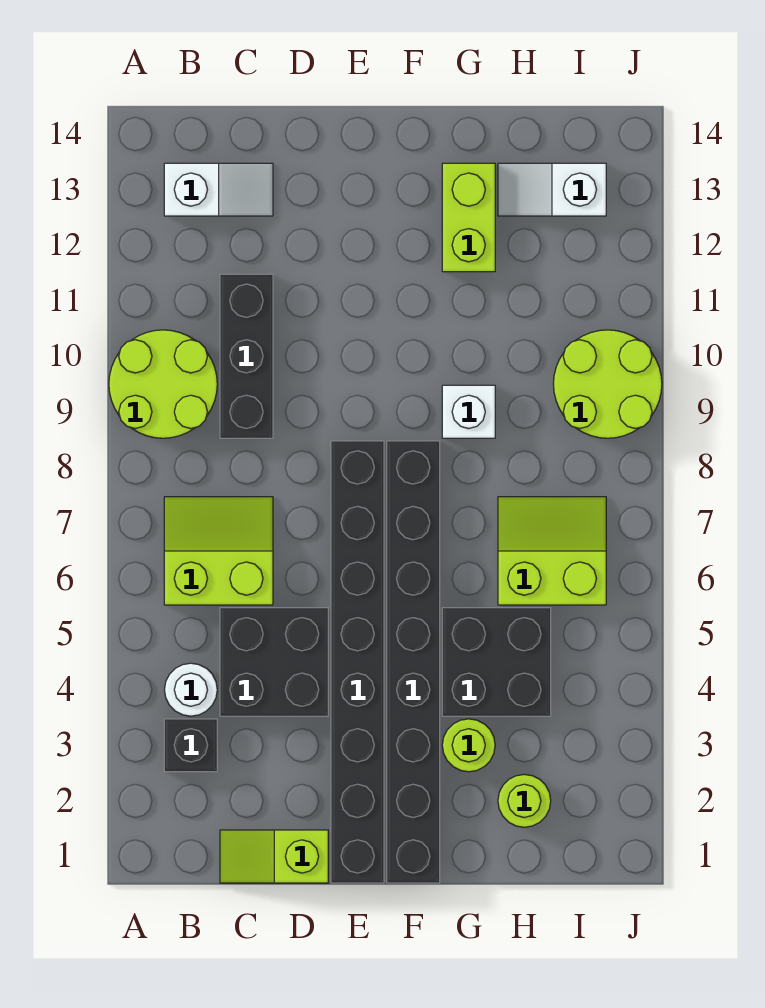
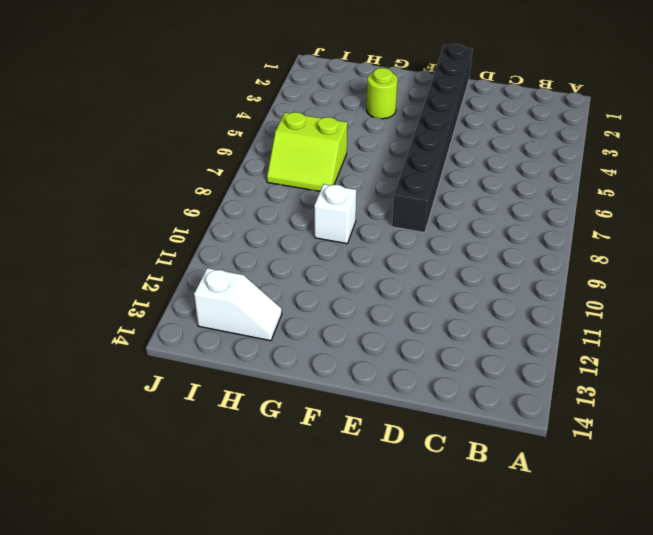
none -> lime round brick A9:B10 level 1
none -> black brick B3 level 1
none -> white round brick B4 level 1

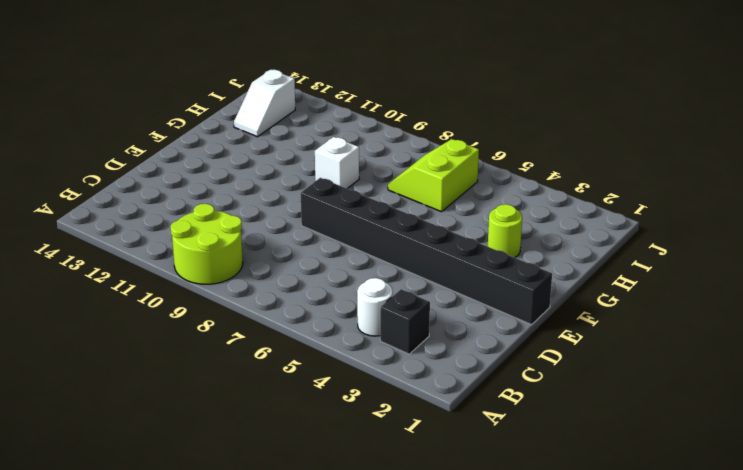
none -> lime slope B6:C7 level 1 top 6
none -> white slope B13:C13 level 1 top B
none -> lime slope C1:D1 level 1 top D

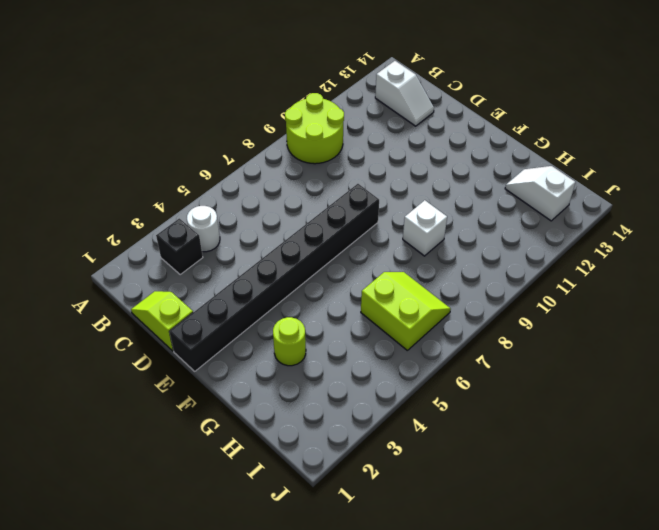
none -> lime slope B6:C7 level 1 top 6
none -> black brick C4:D5 level 1
none -> black brick C9:C11 level 1

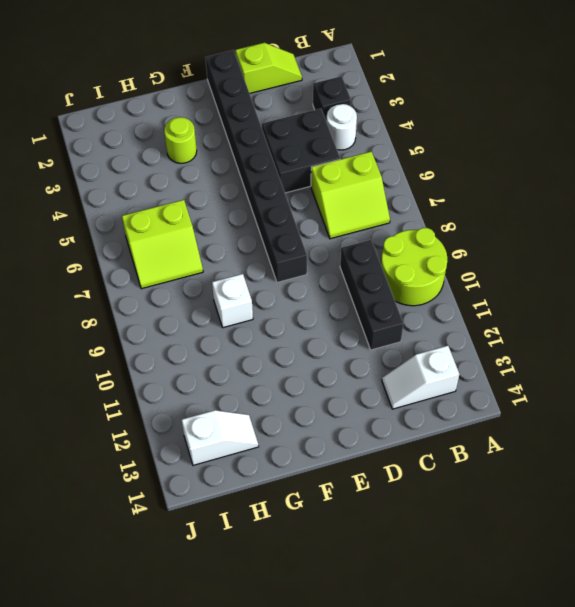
none -> black brick F1:F8 level 1
none -> black brick G4:H5 level 1
none -> lime brick G12:G13 level 1

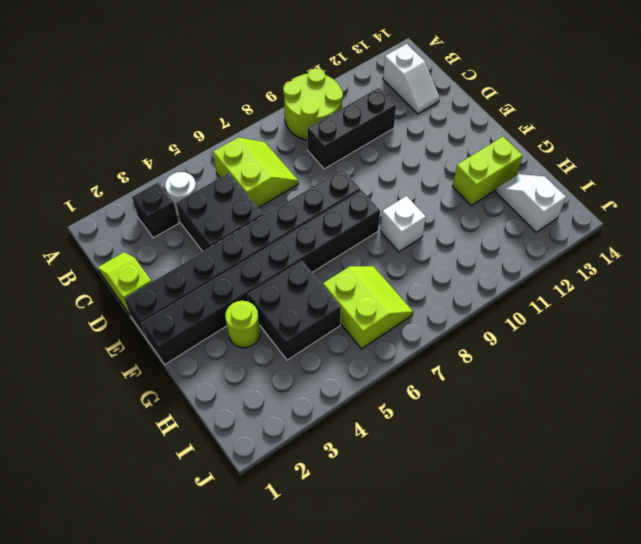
none -> lime round brick H2 level 1
none -> lime round brick I9:J10 level 1

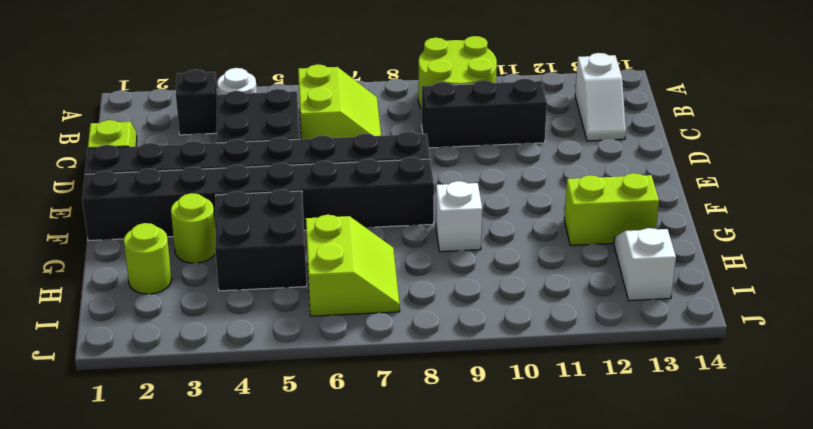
none -> lime round brick I9:J10 level 1

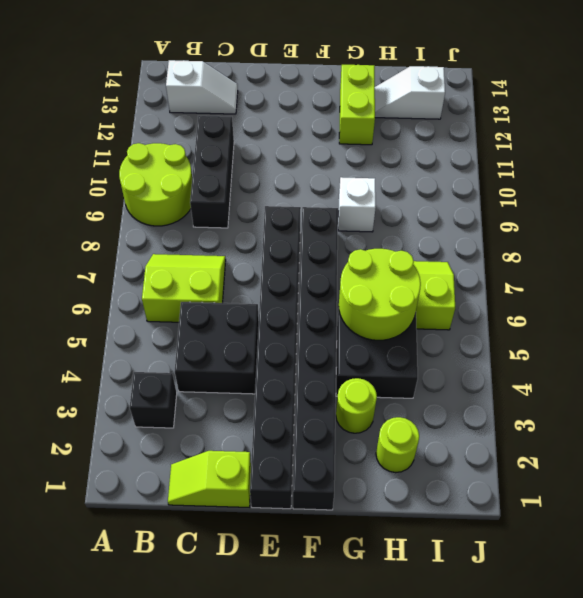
lime round brick G5:H6 level 2 -> lime round brick I9:J10 level 1
none -> white round brick B4 level 1

